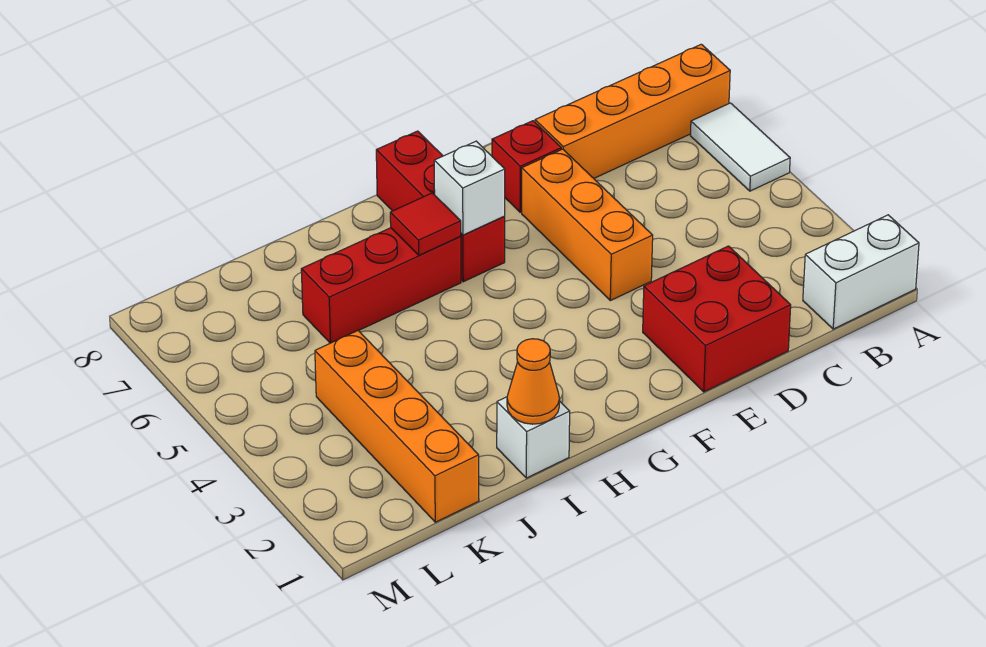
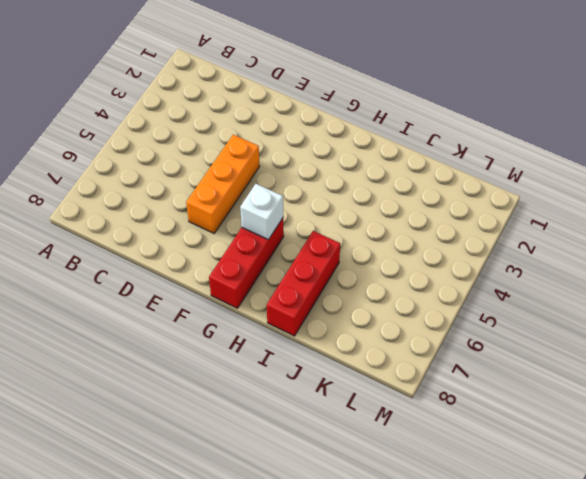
red brick I6:I8 level 1 -> red brick H6:J6 level 1
none -> white brick A1:B1 level 1
none -> white tile A5:A6 level 1
none -> orange brick A7:D7 level 1

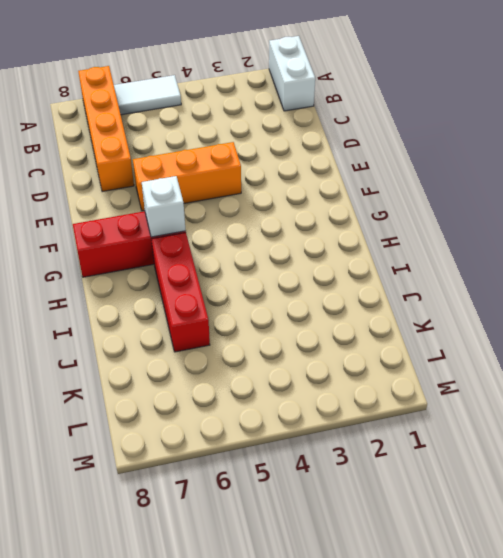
none -> red brick D1:E2 level 1
none -> red brick E7 level 1
none -> white brick I1 level 1

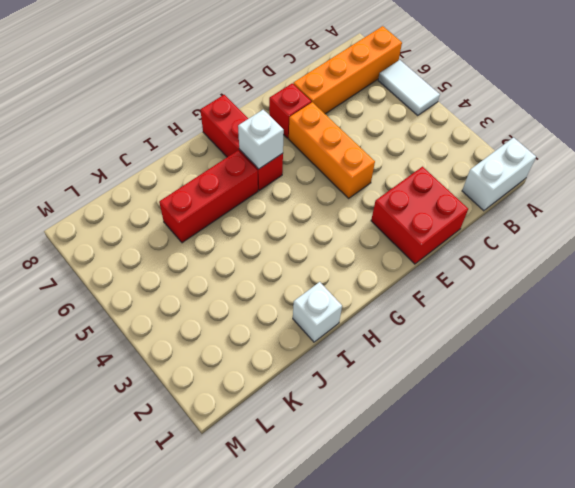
none -> orange brick K1:K4 level 1
none -> red tile H6 level 2
none -> orange cone I1 level 2

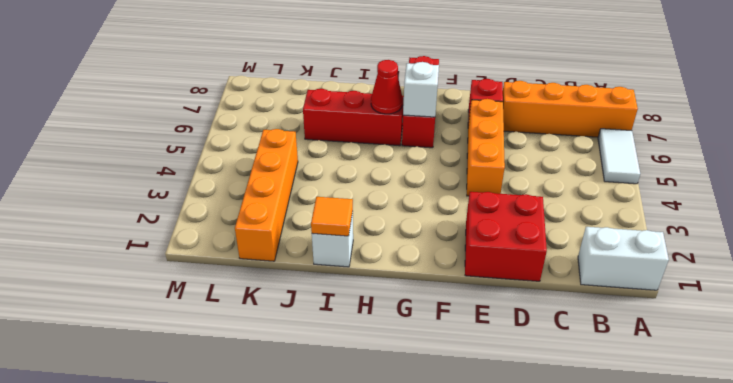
red cone H6 level 2 -> red tile H6 level 2
orange tile I1 level 2 -> orange cone I1 level 2

